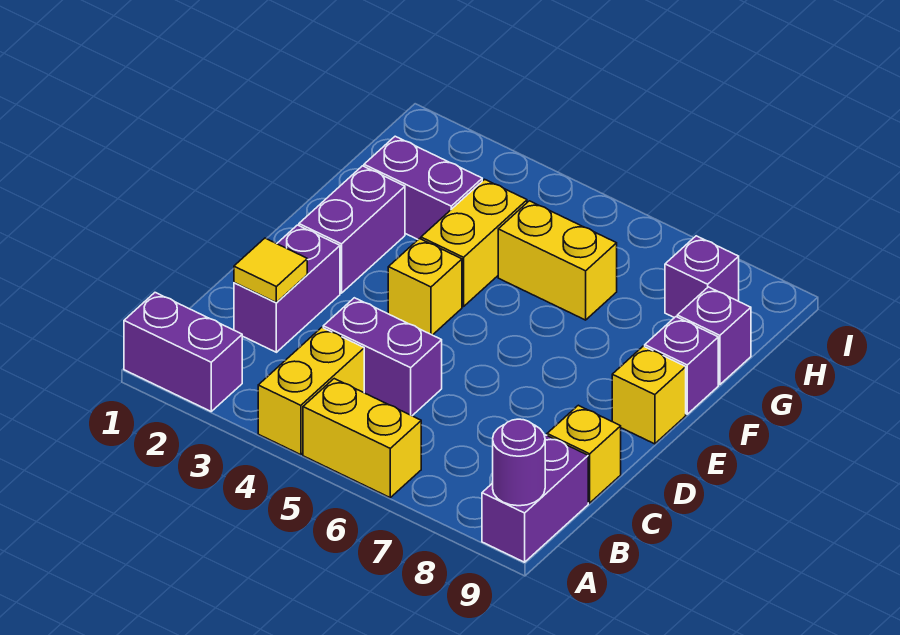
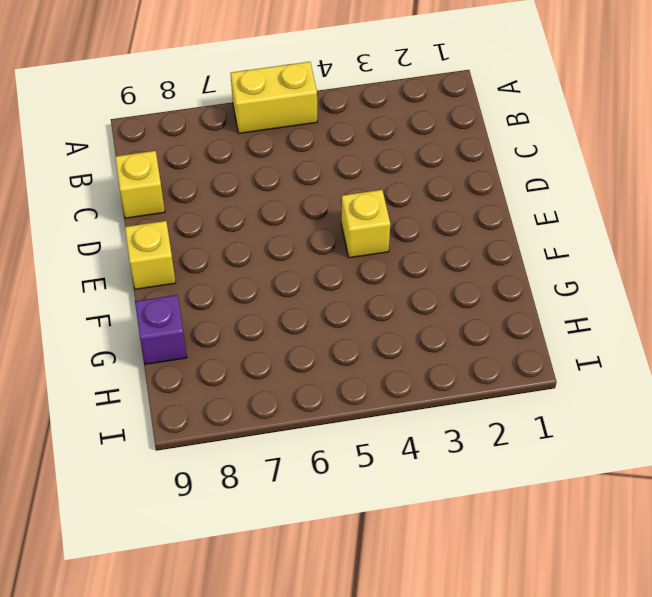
none -> purple brick A1:A2 level 1
none -> yellow brick A4:B4 level 1
none -> purple brick A9:B9 level 1

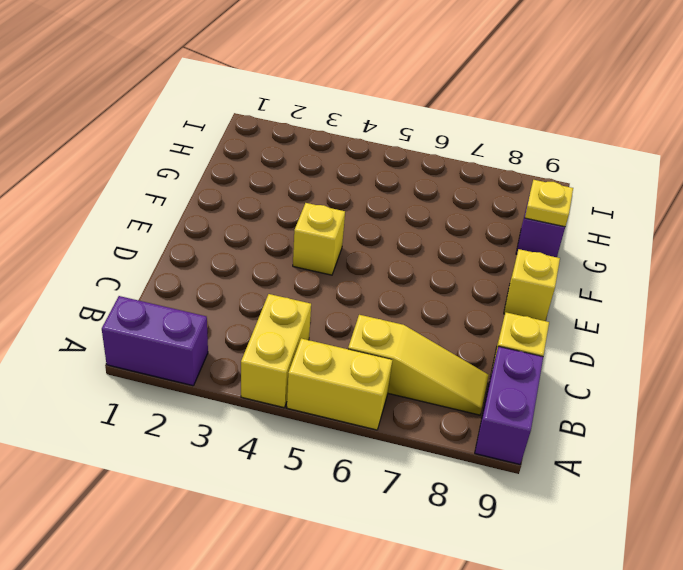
yellow slope B6:B8 level 1 top 6 -> none
yellow plate G9 level 2 -> none
none -> purple brick C2:D2 level 1
none -> purple brick C4:C5 level 1
none -> purple brick E2:F2 level 1

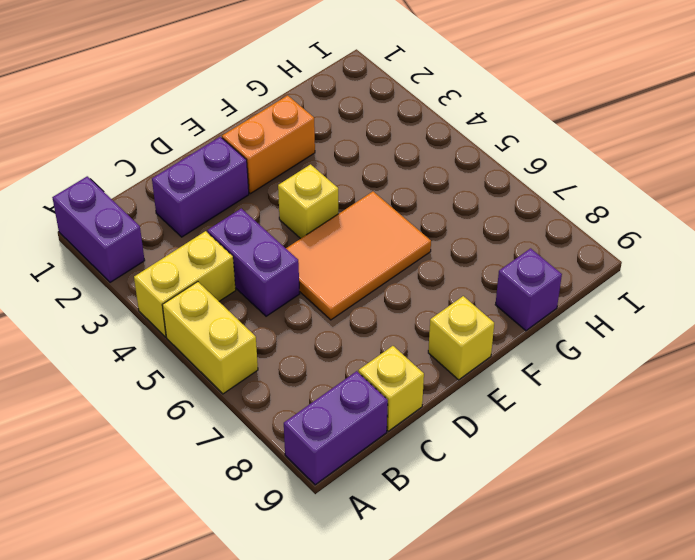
orange tile D5:F6 level 1 -> none
orange brick E2:F2 level 1 -> purple brick E2:F2 level 1
none -> yellow brick F4:G4 level 1
none -> purple brick F9 level 1
none -> purple brick G2:G3 level 1

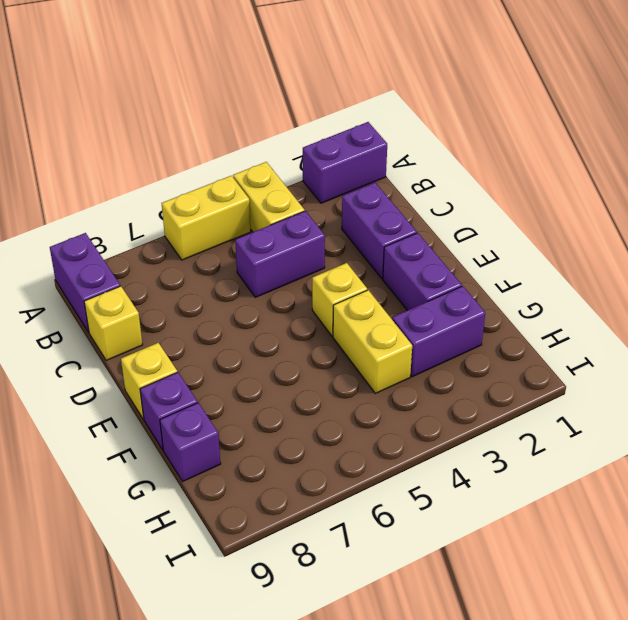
none -> yellow brick G5:G6 level 1
none -> purple brick H8 level 1
none -> purple round brick A9 level 2

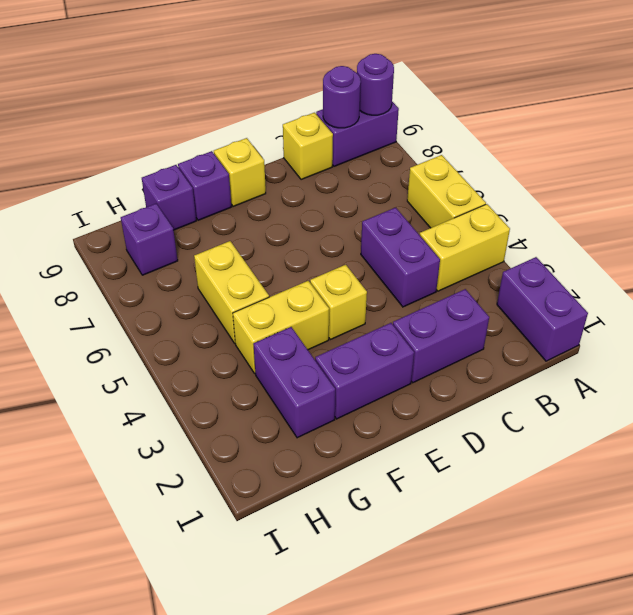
purple round brick B9 level 2 -> none
none -> yellow tile C2 level 2

